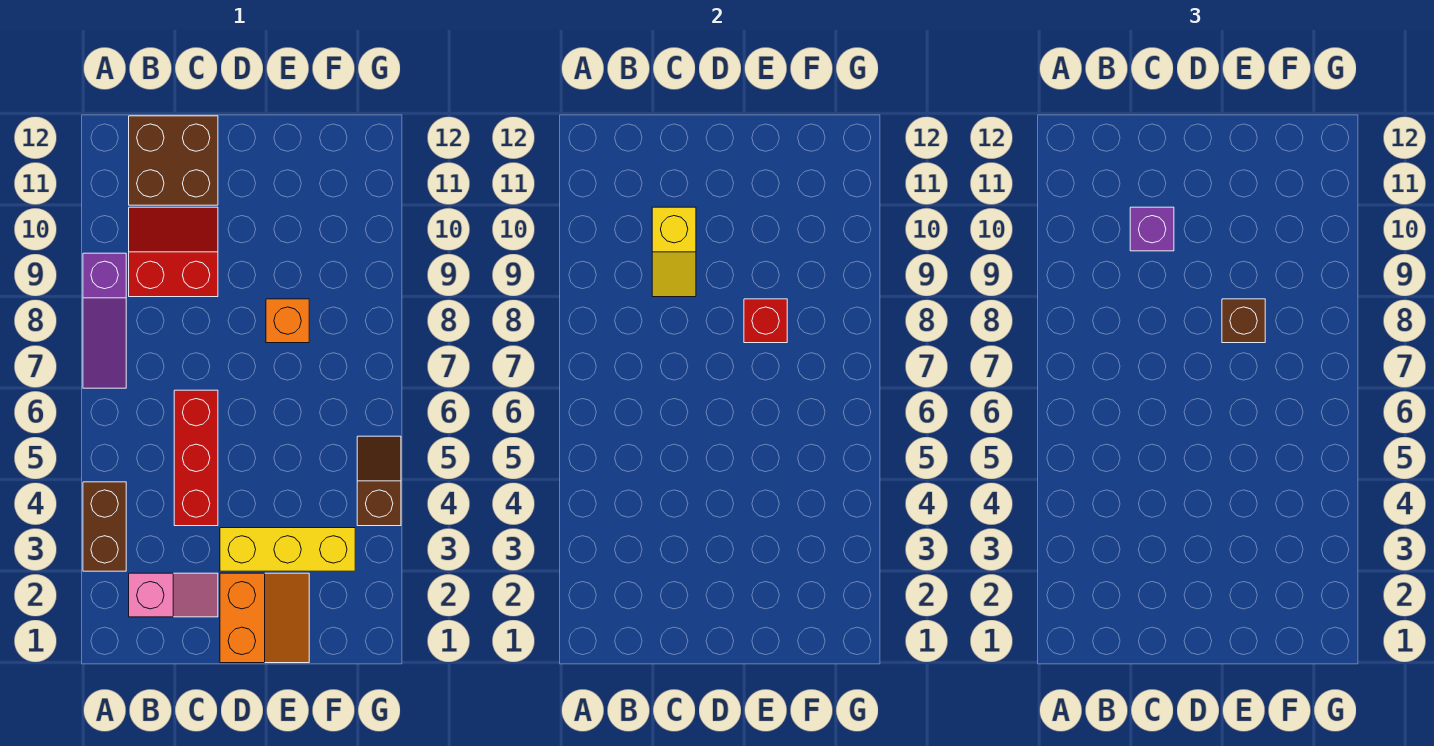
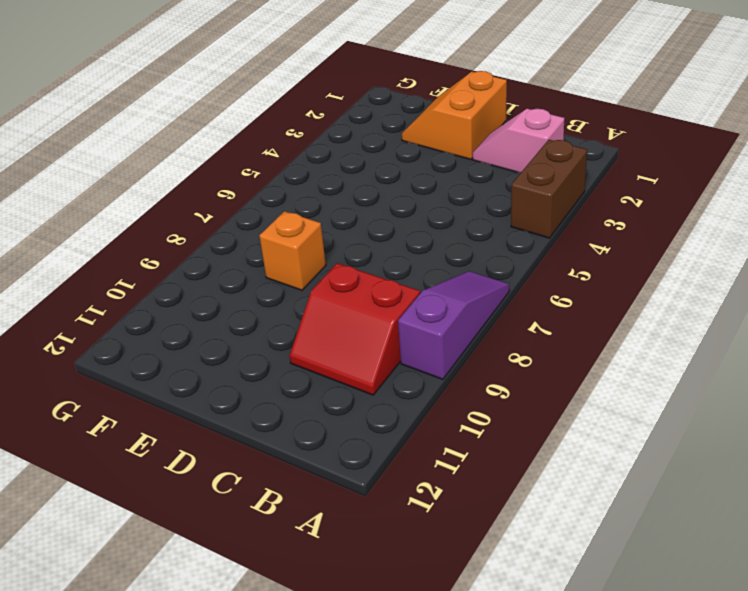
none -> brown brick B11:C12 level 1
none -> red brick C4:C6 level 1
none -> yellow brick D3:F3 level 1

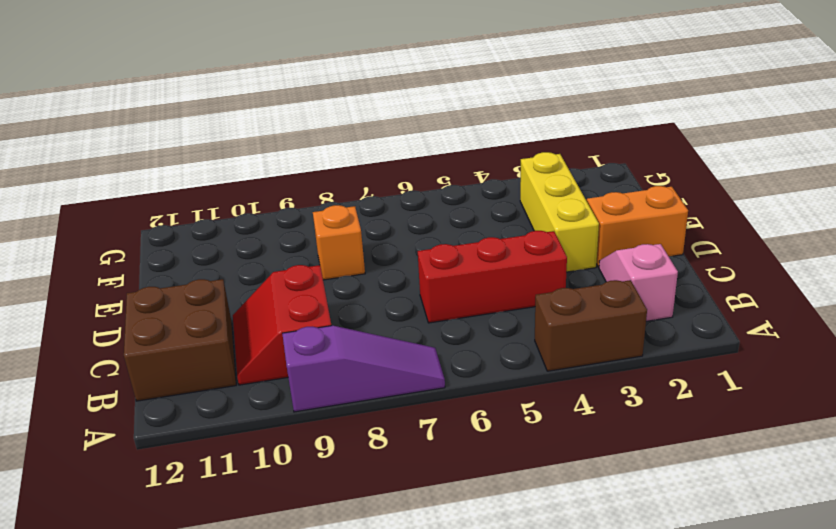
none -> brown slope G4:G5 level 1 top 4
none -> yellow slope C9:C10 level 2 top 10
none -> red brick E8 level 2

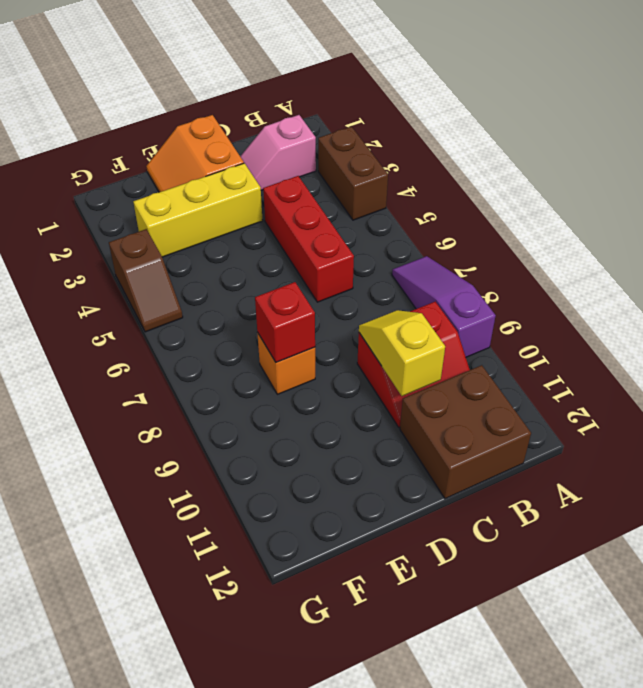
none -> purple brick C10 level 3
none -> brown brick E8 level 3

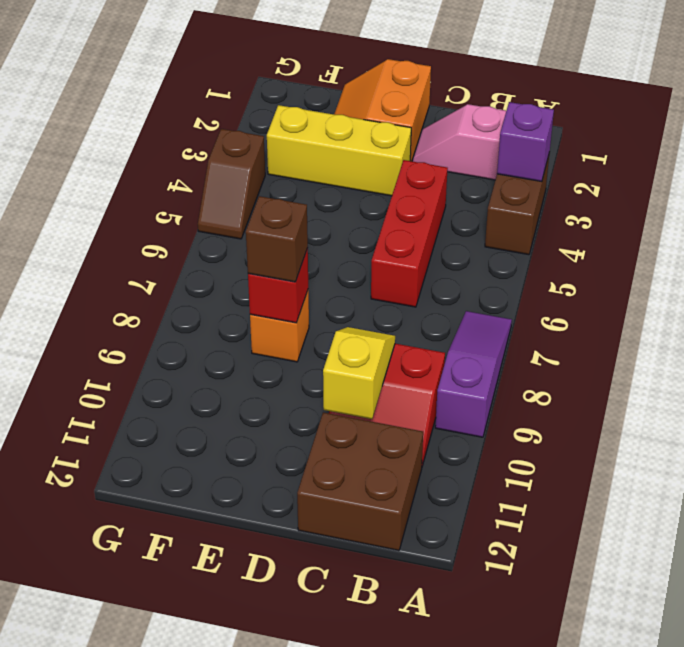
purple brick A3 level 2 -> purple brick C10 level 3

